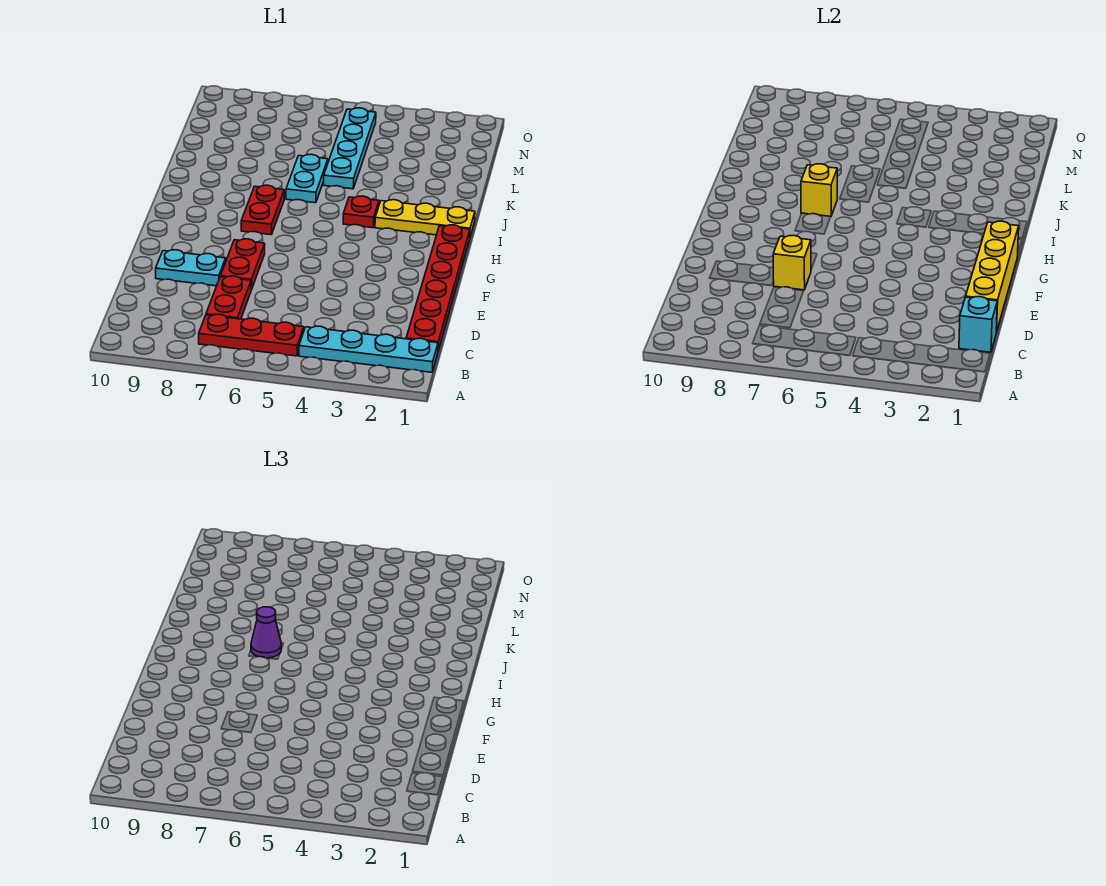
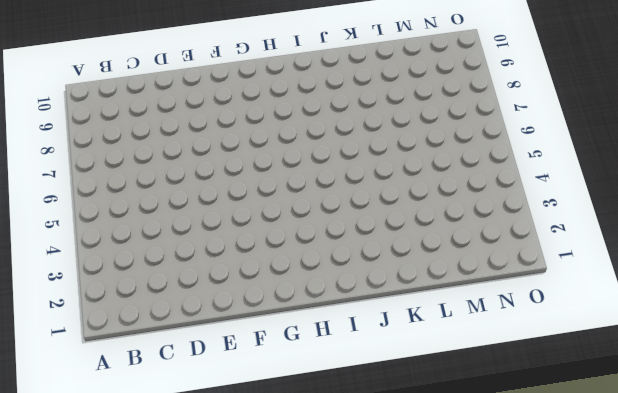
none -> cyan plate B1:B4 level 1
none -> red plate B5:B7 level 1
none -> red plate C1:H1 level 1

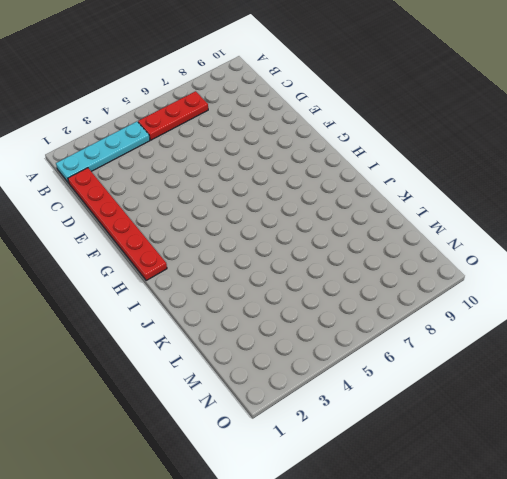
none -> red plate C7:D7 level 1
none -> red plate E7:F7 level 1
none -> cyan plate E8:E9 level 1

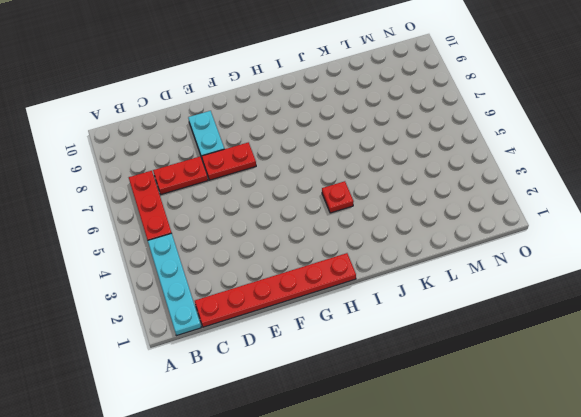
none -> red plate H7:I7 level 1
none -> yellow plate I1:I3 level 1
none -> cyan plate J6:K6 level 1

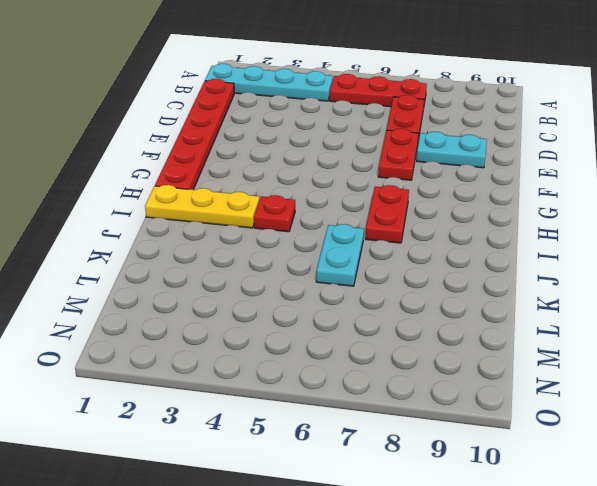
none -> cyan plate K5:N5 level 1
none -> cyan brick C1 level 2
none -> yellow brick D1:G1 level 2

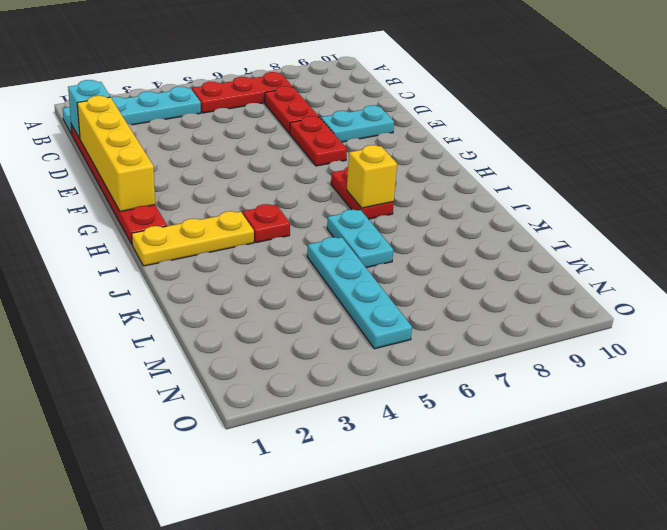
none -> yellow brick E7 level 2
none -> purple cone I7 level 3

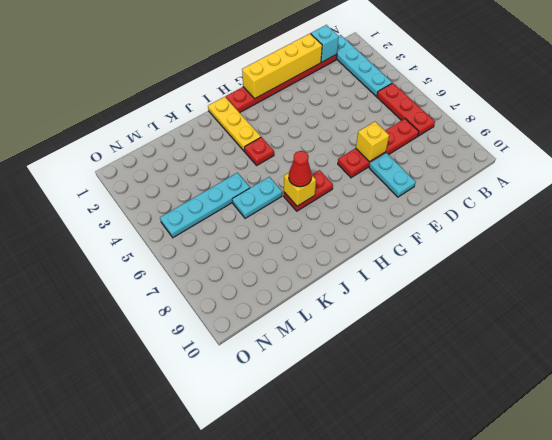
red cone I7 level 3 -> purple cone I7 level 3

